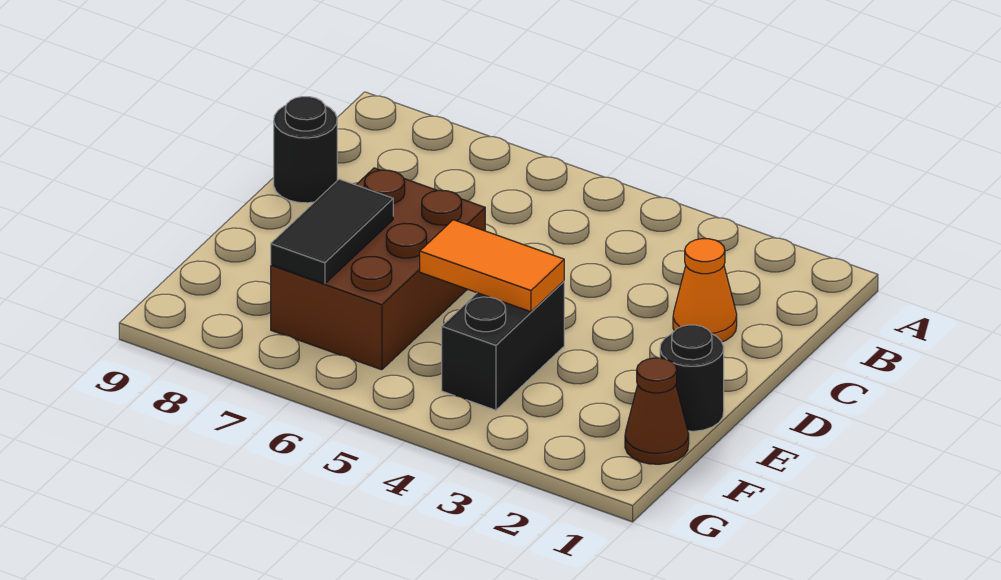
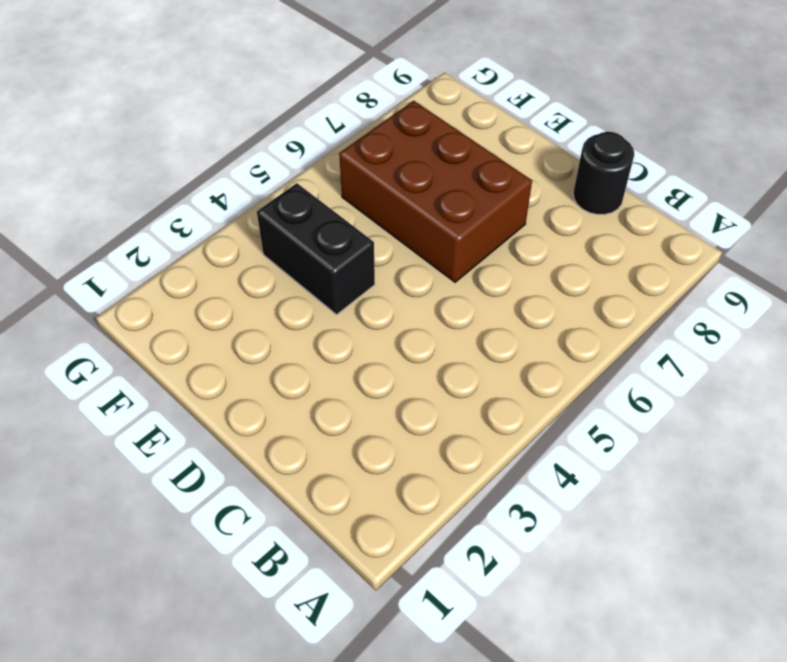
none -> orange cone C2 level 1
none -> black round brick E1 level 1

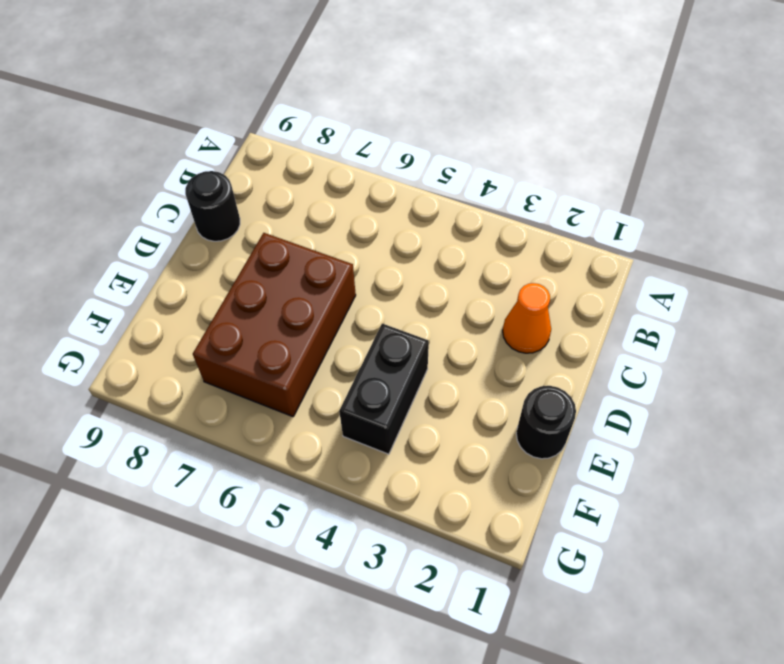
none -> brown cone F1 level 1
none -> orange tile E4:E5 level 2

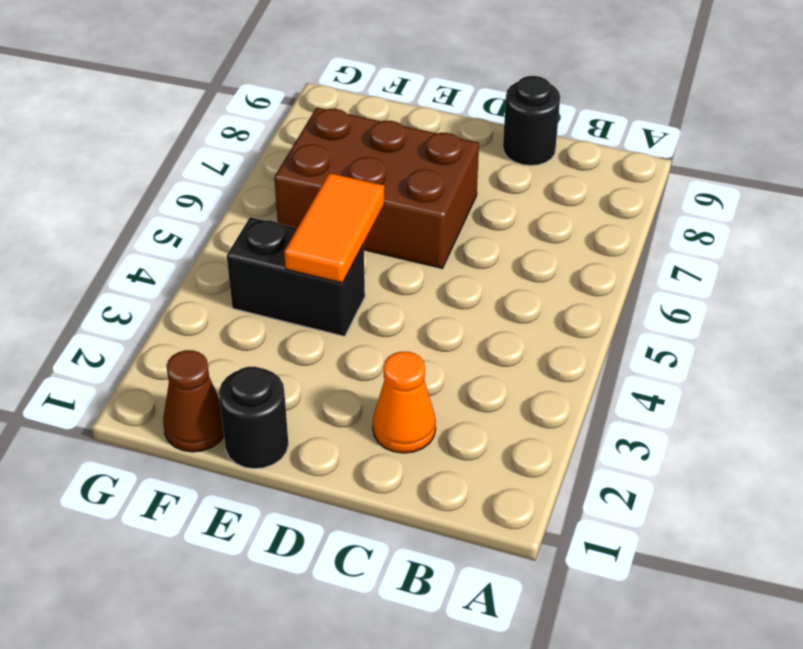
none -> black tile E7:F7 level 2

